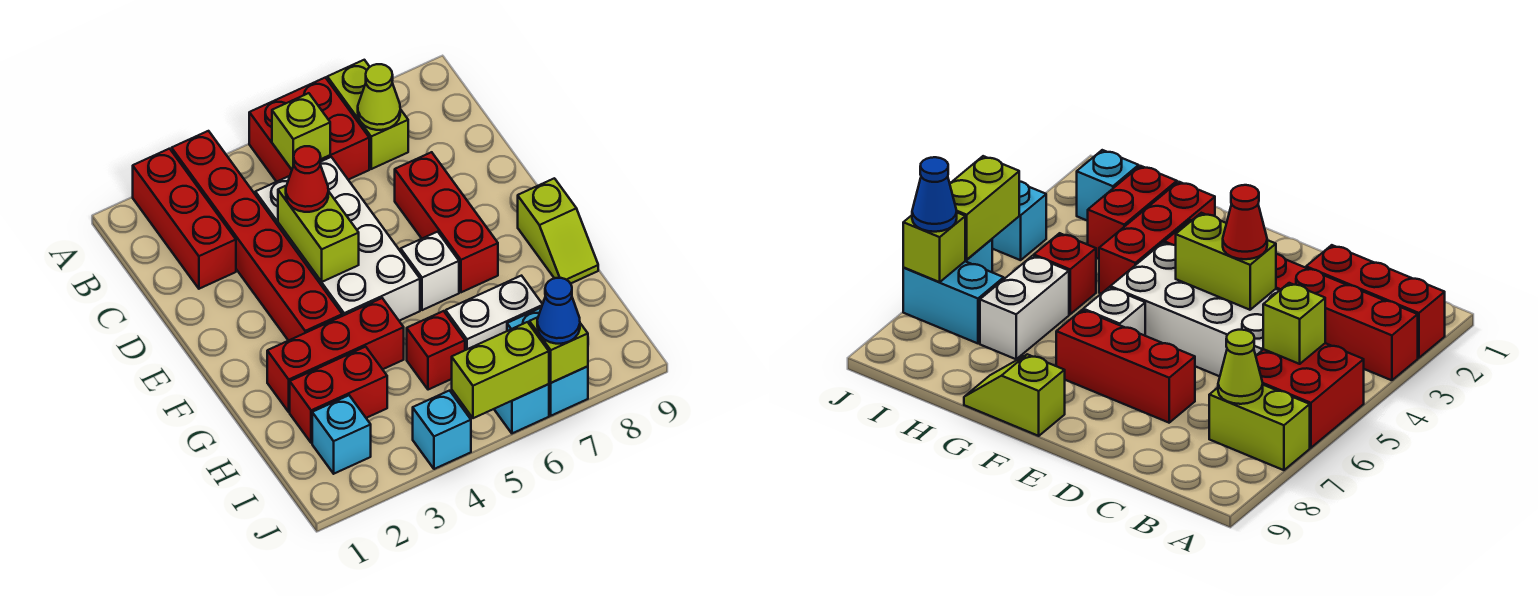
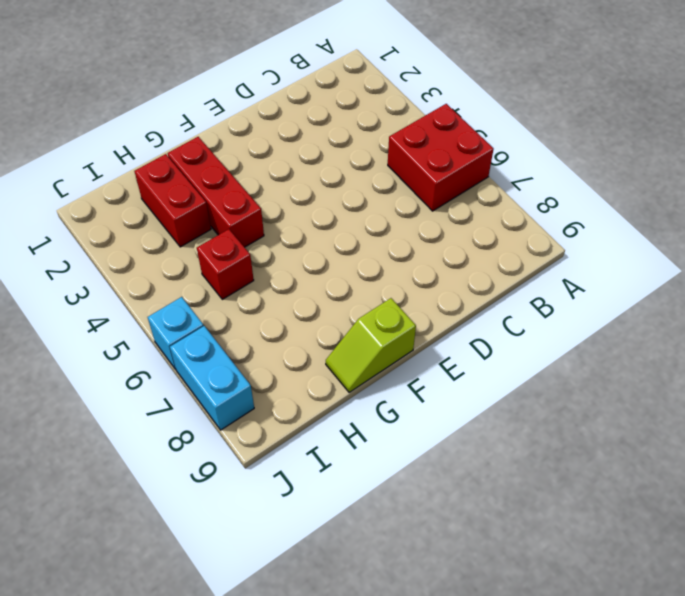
cyan brick J7:J8 level 1 -> cyan brick I7:J7 level 1
none -> red brick A2:C2 level 1
none -> red brick A3:F3 level 1
none -> lime brick A7:B7 level 1

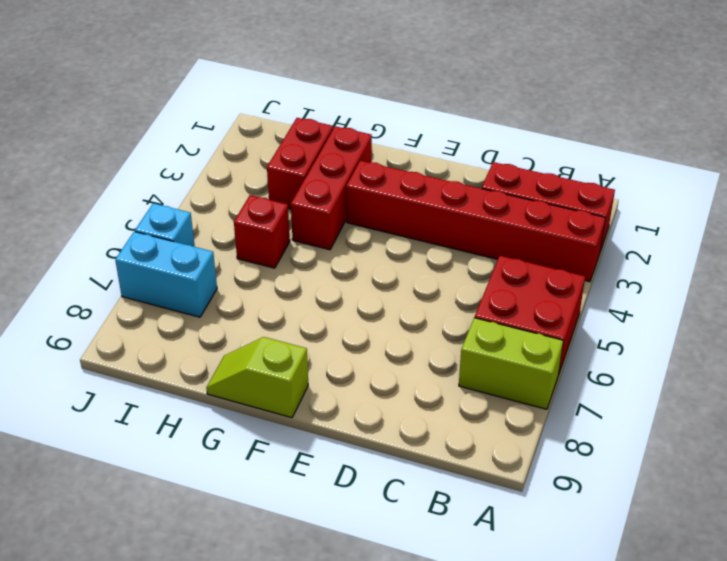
none -> white brick C4:F5 level 1
none -> red brick D7:F7 level 1
none -> white brick F6 level 1

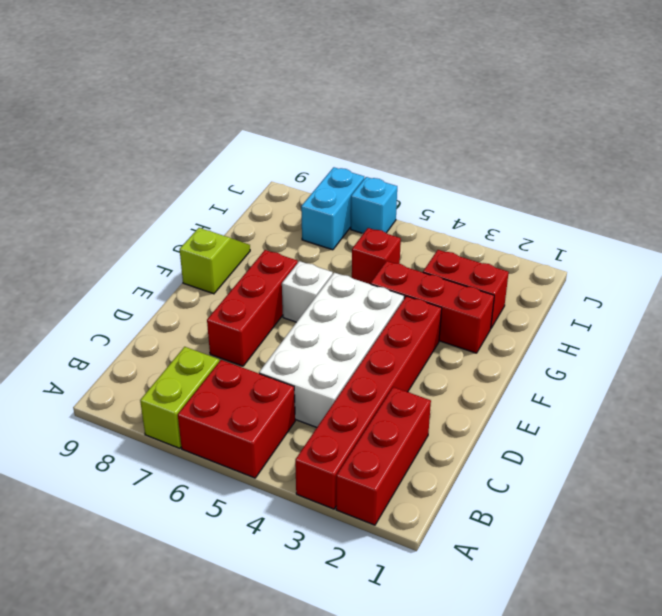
none -> white brick H6:H7 level 1
none -> cyan brick I2 level 1
none -> cyan brick J4 level 1

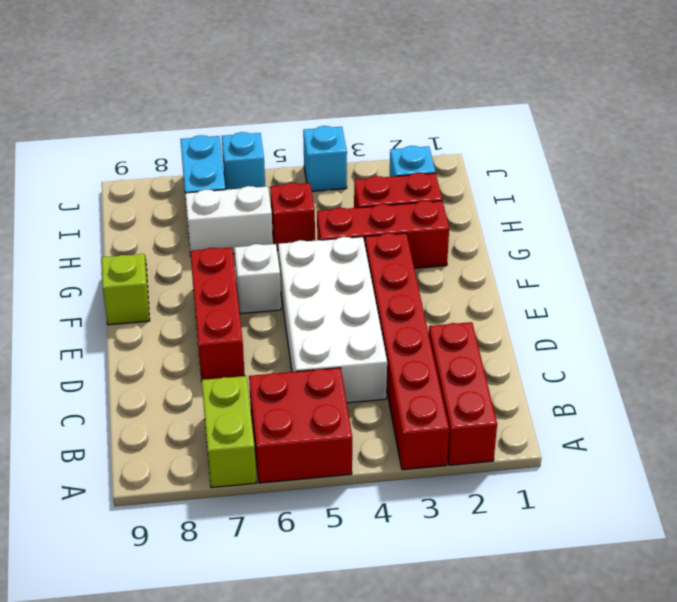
none -> lime brick B5 level 2
none -> lime cone B7 level 2
none -> lime brick D4:E4 level 2

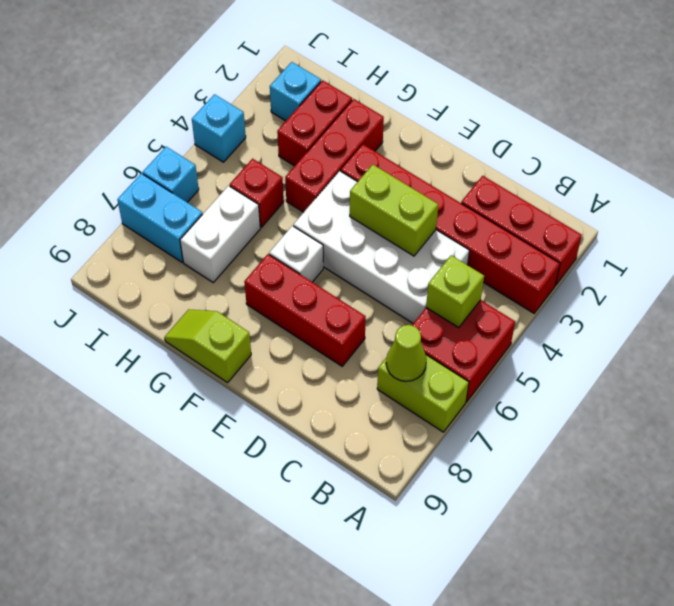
none -> lime brick J5:J6 level 2
none -> lime brick J7 level 2
none -> red cone D4 level 3

